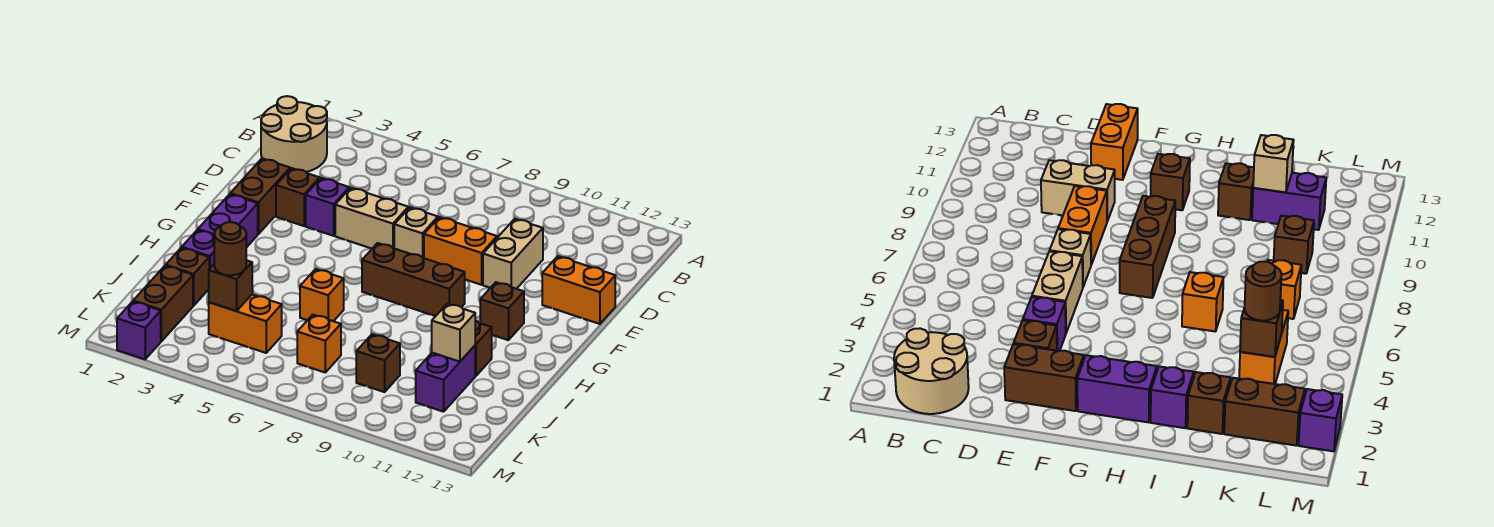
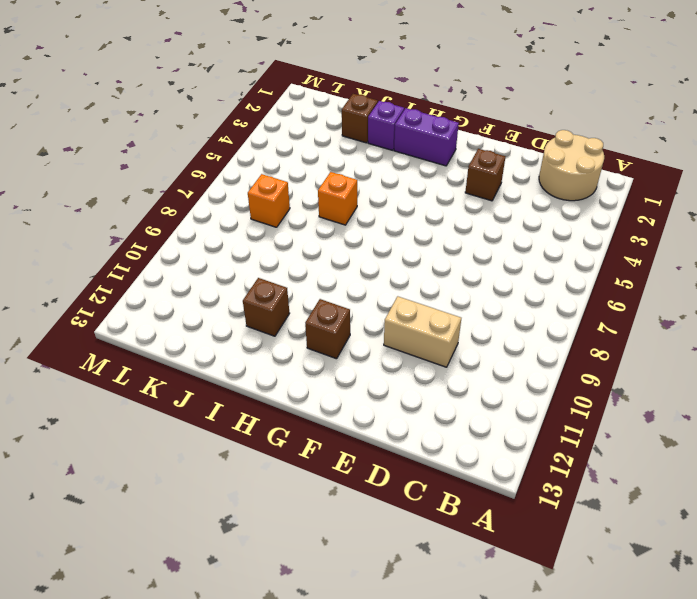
none -> brown brick E2:F2 level 1
none -> purple brick E4 level 1
none -> tan brick E5:E6 level 1

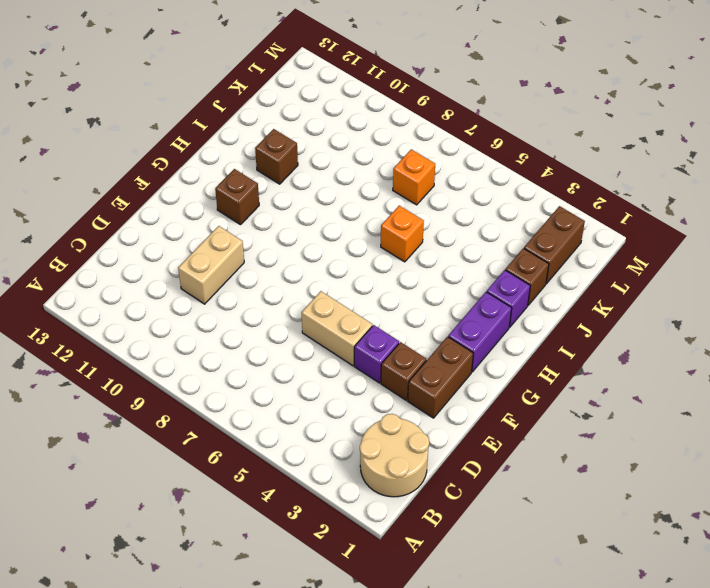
none -> tan brick E7 level 1
none -> orange brick E8:E9 level 1
none -> orange brick E12:E13 level 1

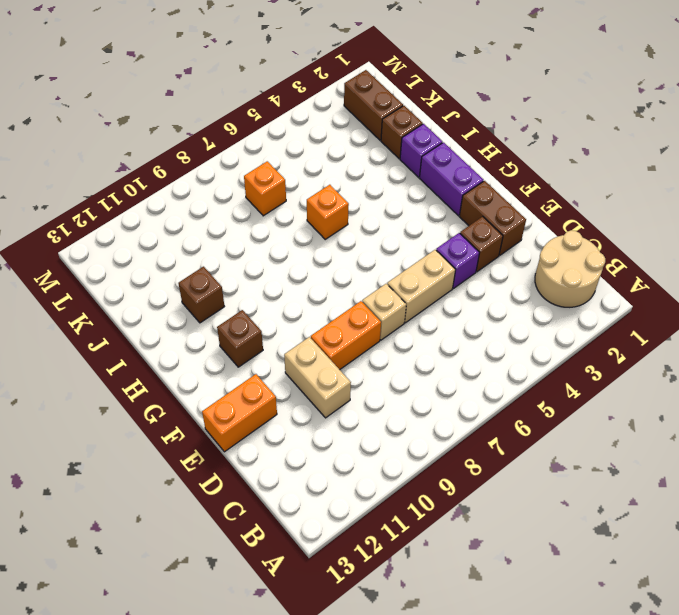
none -> brown brick G7:G9 level 1
none -> purple brick J11:K11 level 1
none -> orange brick K4:K5 level 1

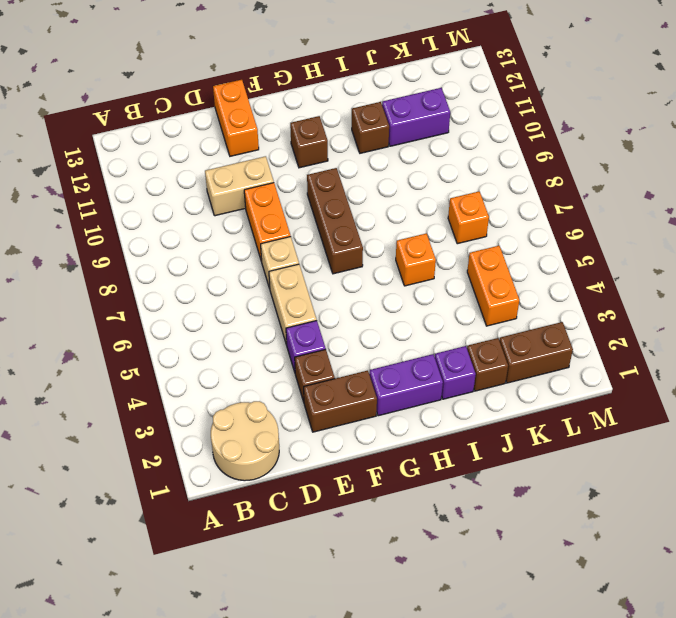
none -> brown brick K9 level 1
none -> purple brick M2 level 1
none -> tan brick J11 level 2

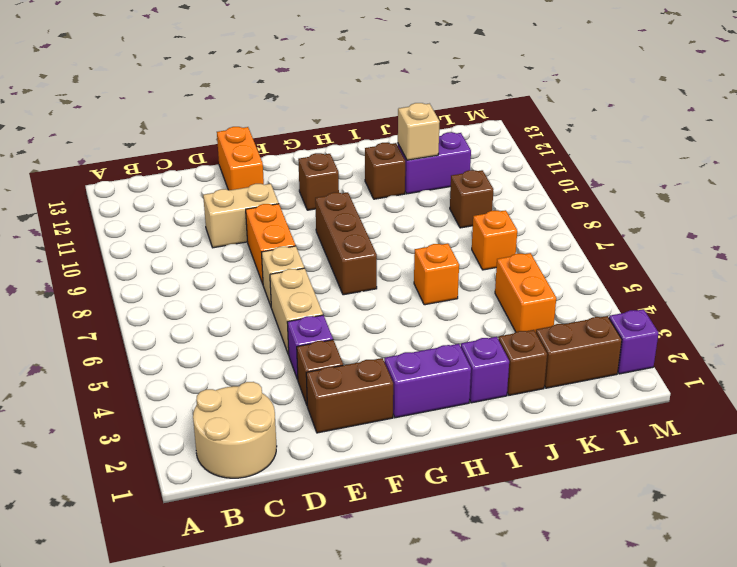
none -> brown brick K4 level 2
none -> brown round brick K4 level 3

